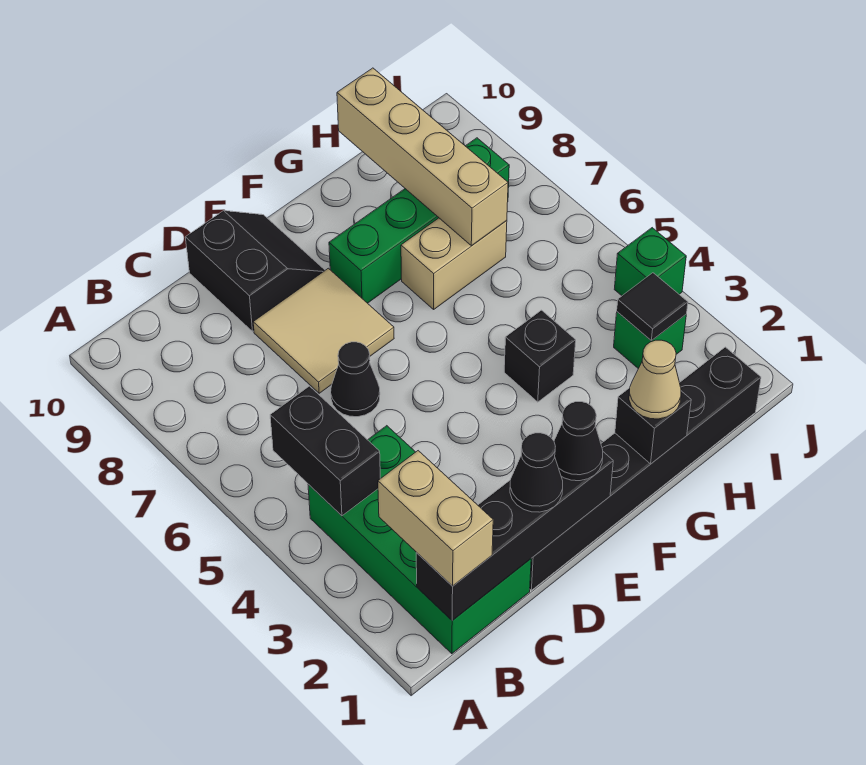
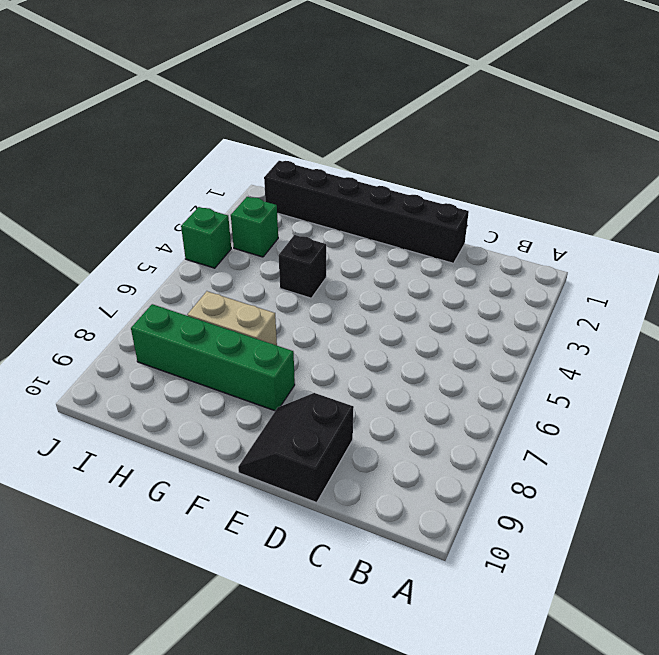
none -> green brick B1:C4 level 1
none -> black cone D6 level 1
none -> tan tile D7:E8 level 1

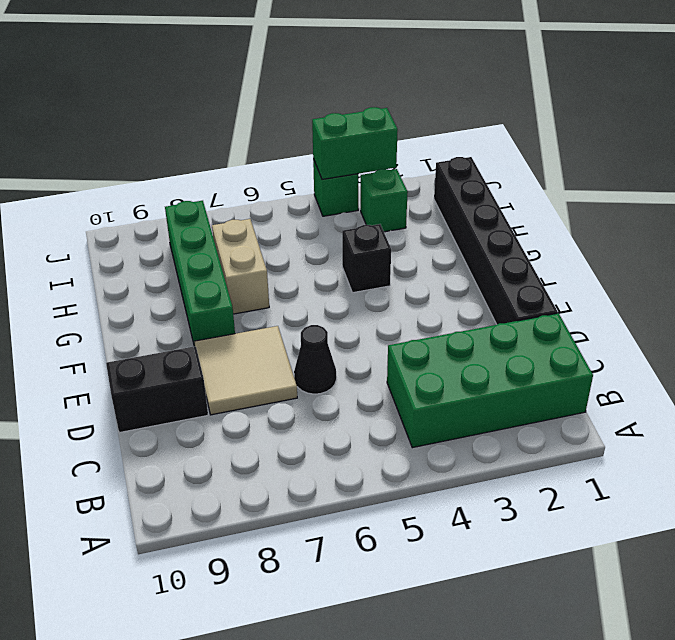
green brick J3:J4 level 2 -> none
none -> black brick B1:E1 level 2
none -> black brick B4:B5 level 2
none -> black brick G1 level 2

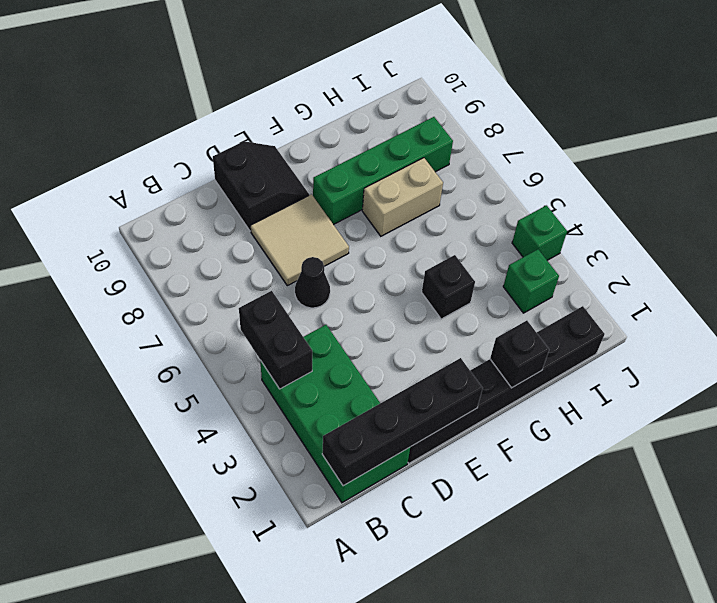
none -> tan brick H7:H10 level 2
none -> black tile I3 level 2
none -> tan brick B1:B2 level 3

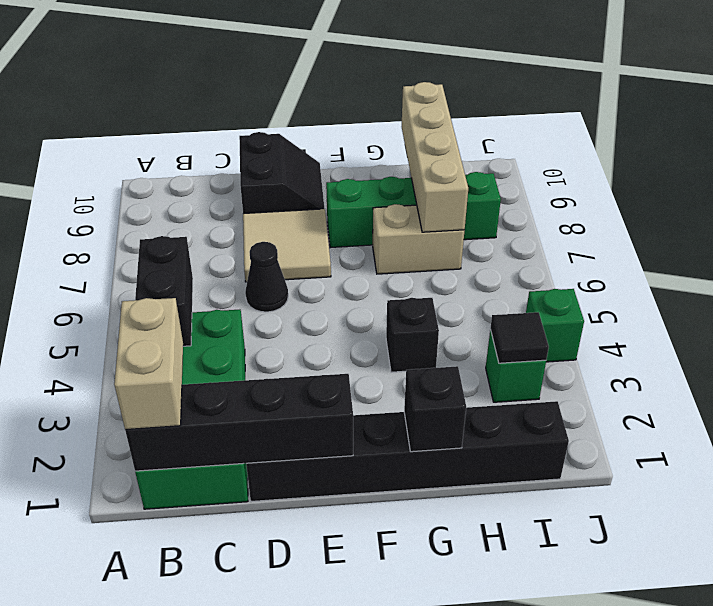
none -> black cone D1 level 3
none -> black cone E1 level 3
none -> tan cone G1 level 3

